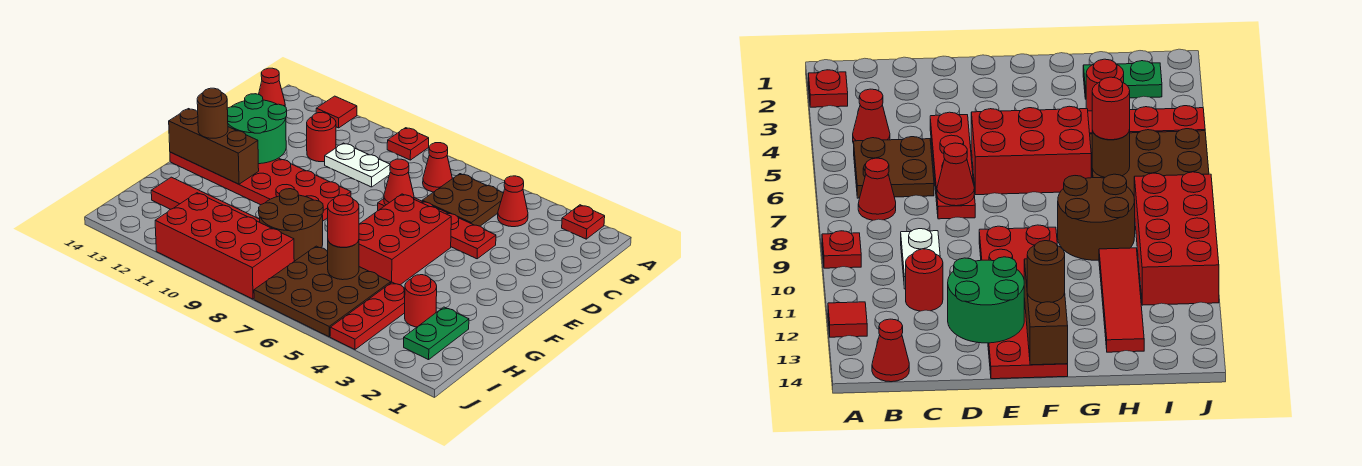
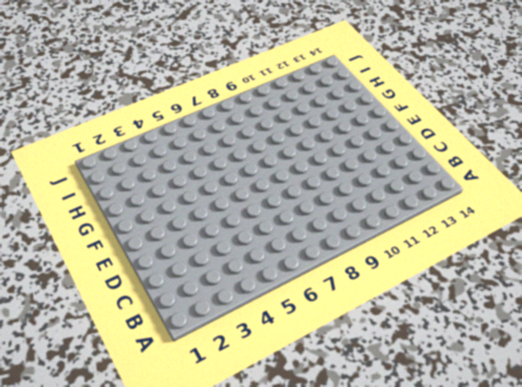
none -> red plate A2 level 1
none -> red plate A9 level 1
none -> red tile A12 level 1

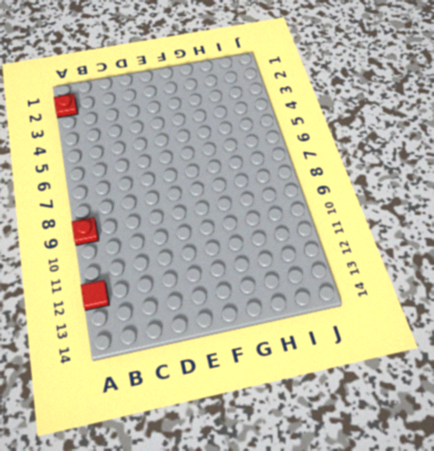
none -> red cone B4 level 1
none -> brown plate B5:C6 level 1
none -> red cone B7 level 1

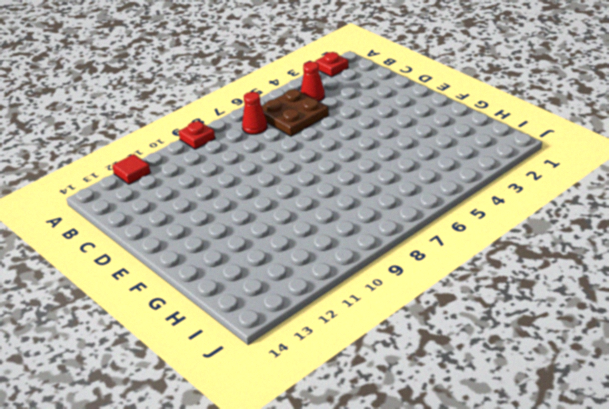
none -> red cone B14 level 1
none -> white plate C9:C10 level 1
none -> red round brick C11 level 1

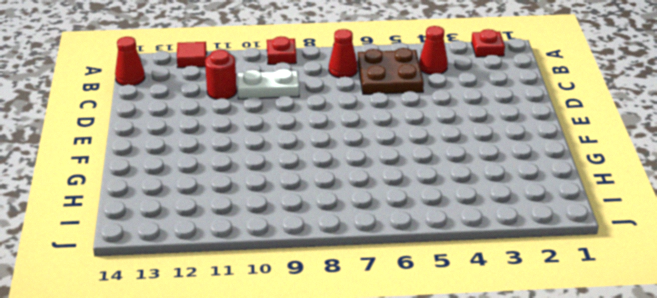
none -> red plate D4:D7 level 1
none -> red brick E5:G6 level 1
none -> red plate E9:F14 level 1

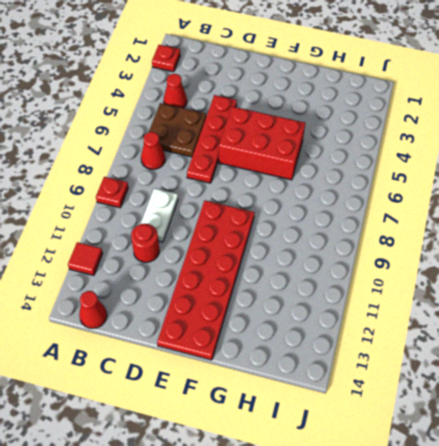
none -> brown round brick G8:H9 level 1
none -> green plate H2:I2 level 1
none -> red round brick H3 level 1

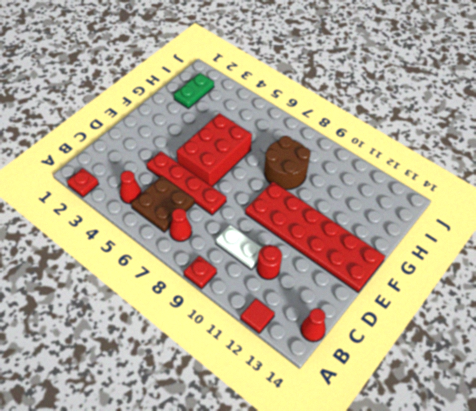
none -> red round brick H3 level 1
none -> red plate H4:J4 level 1
none -> brown plate H5:J7 level 1

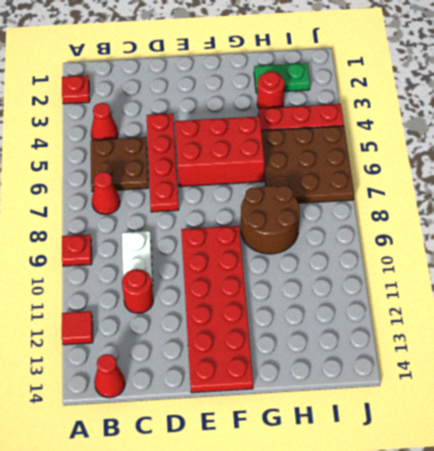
none -> red tile H10:H13 level 1
none -> red brick I8:J11 level 1
none -> red cone D7 level 2

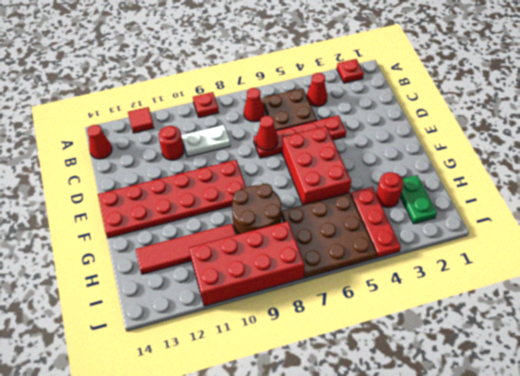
none -> green round brick D12:E13 level 2
none -> brown brick F12:F14 level 2
none -> brown round brick H6 level 2

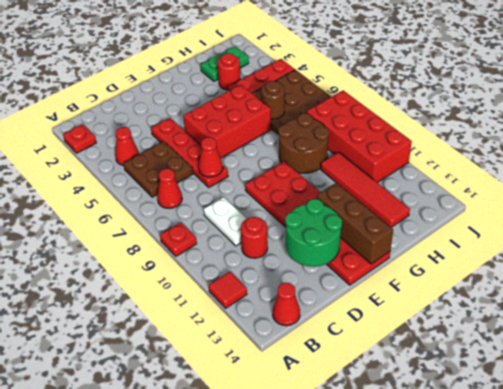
none -> brown round brick F13 level 3
none -> red round brick H6 level 3

